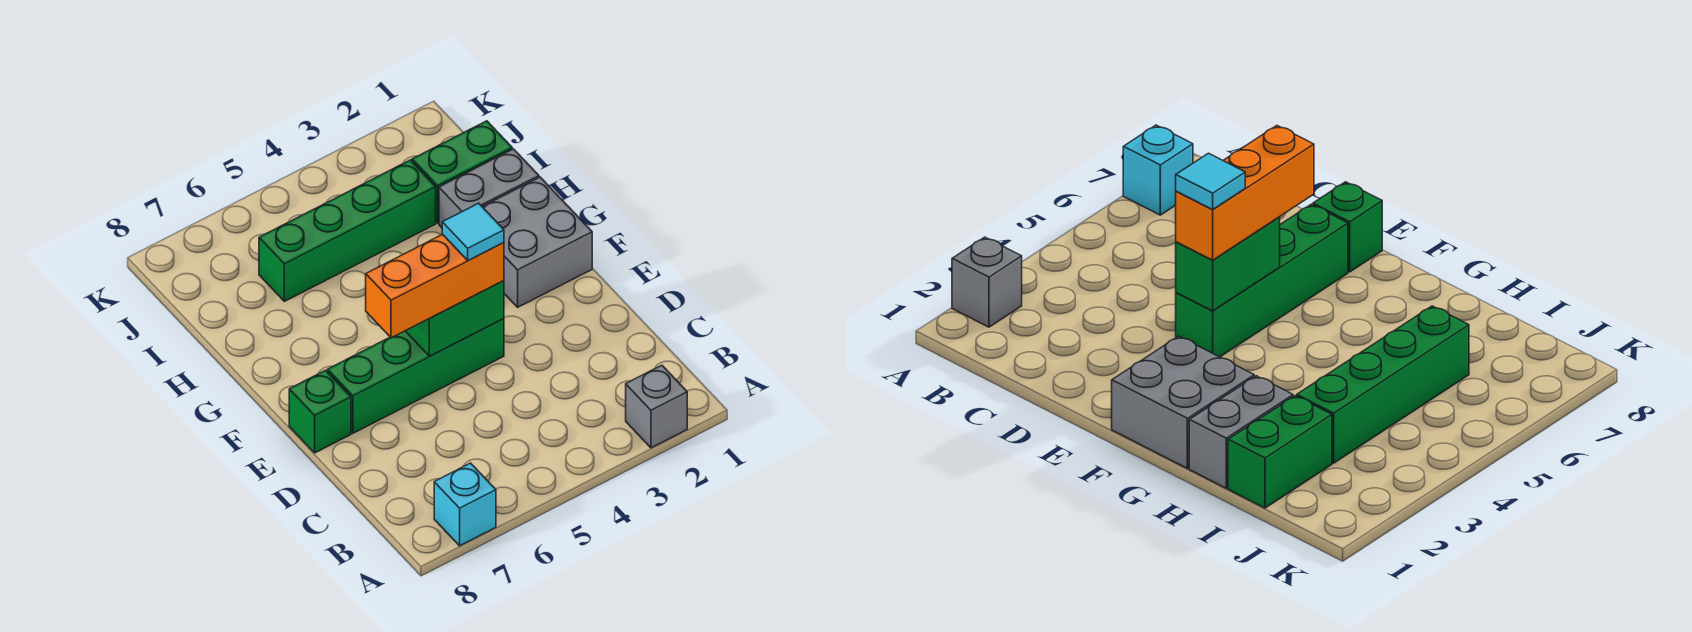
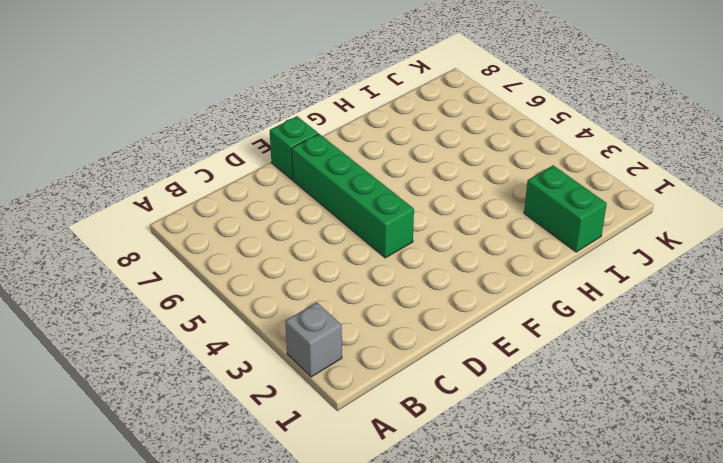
none -> cyan brick A7 level 1
none -> grey brick F1:G2 level 1

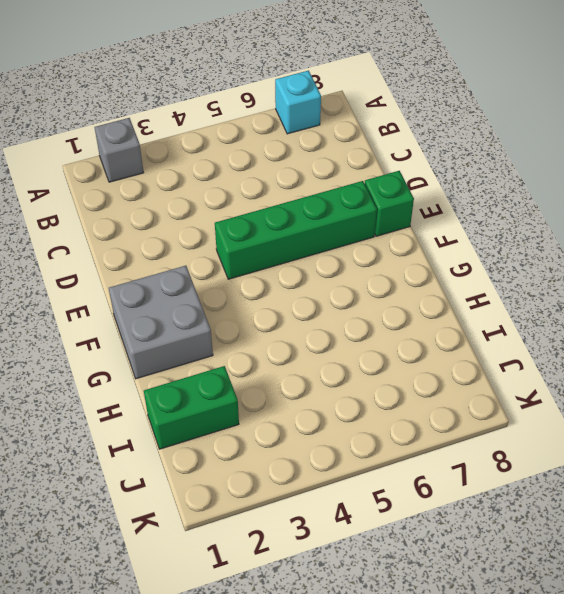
none -> grey brick H1:H2 level 1
none -> green brick I3:I6 level 1

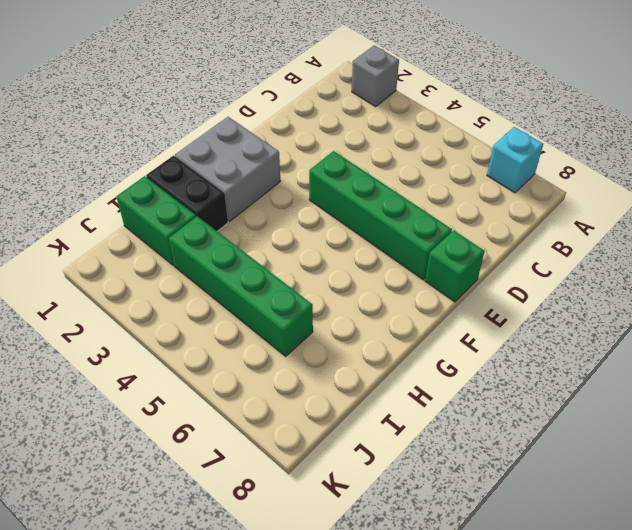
black brick H1:H2 level 1 -> grey brick H1:H2 level 1
none -> green brick E4:E5 level 2
none -> orange brick E4:E6 level 3

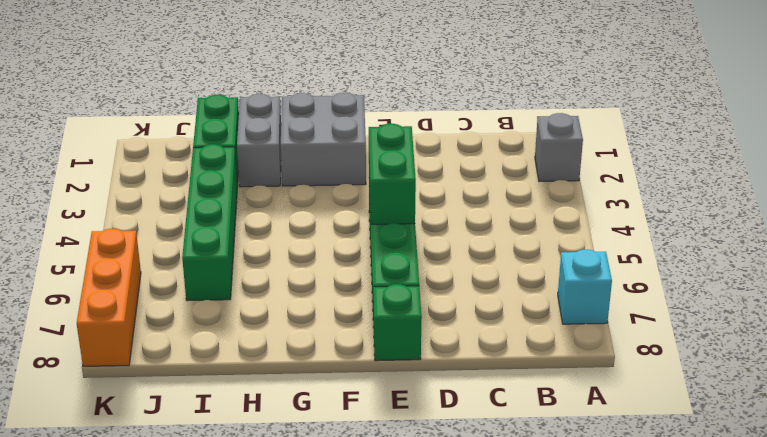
orange brick K6:K8 level 1 -> orange brick E4:E6 level 3
none -> cyan tile E4 level 4

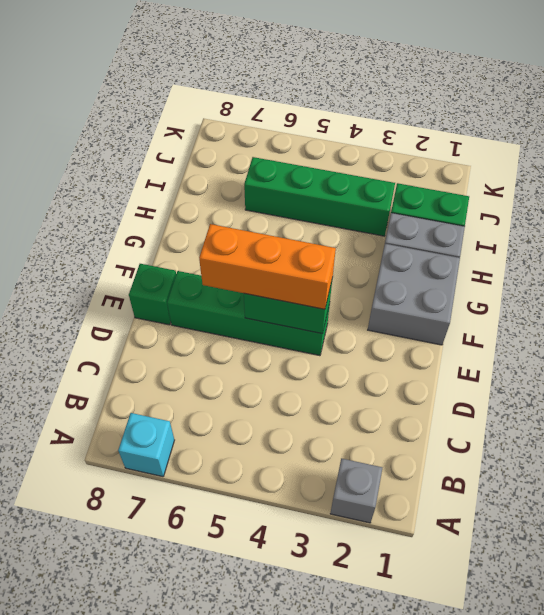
none -> cyan tile E4 level 4

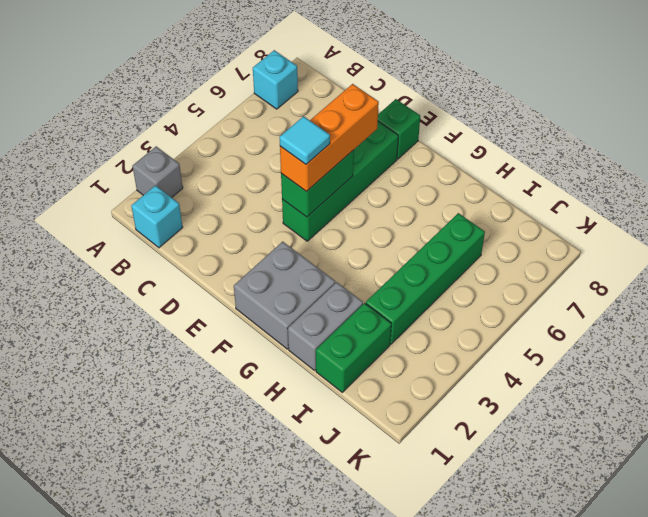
cyan brick B1 level 1 -> none

